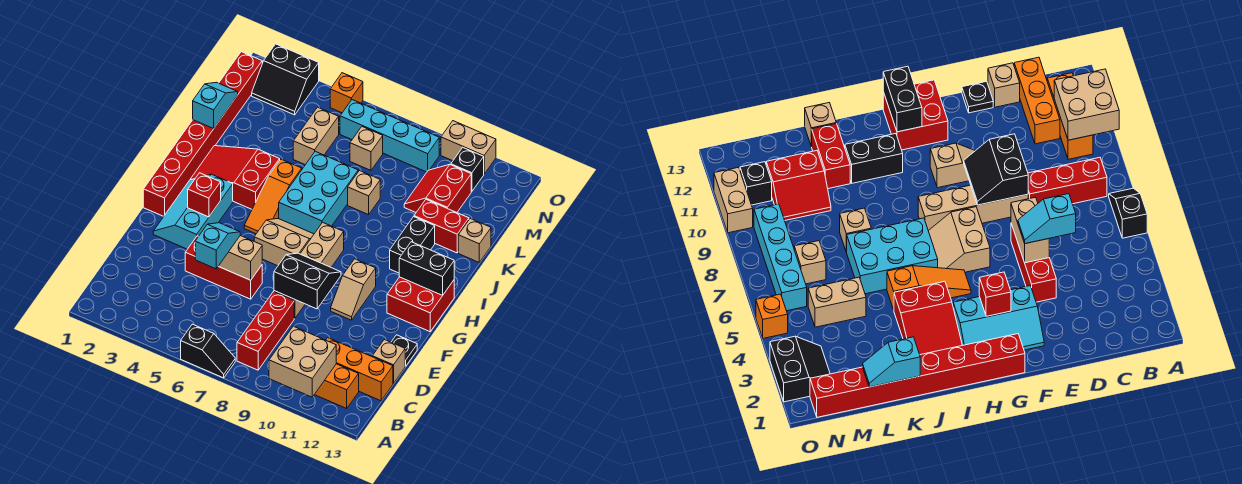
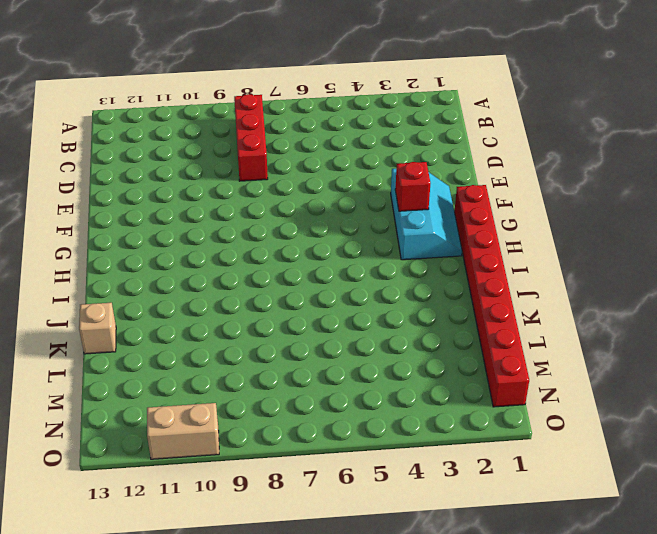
none -> black slope A6:A7 level 1 top 6
none -> orange brick B10:B12 level 1
none -> orange brick C11:C13 level 1
none -> tan brick D13 level 1

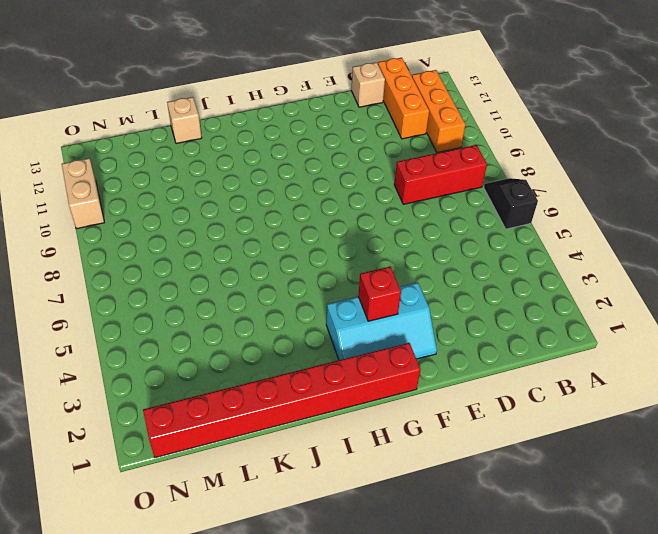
none -> red brick E4:E6 level 1
none -> tan brick E8:H8 level 1
none -> black plate E13 level 1
none -> tan slope F10:G10 level 1 top G

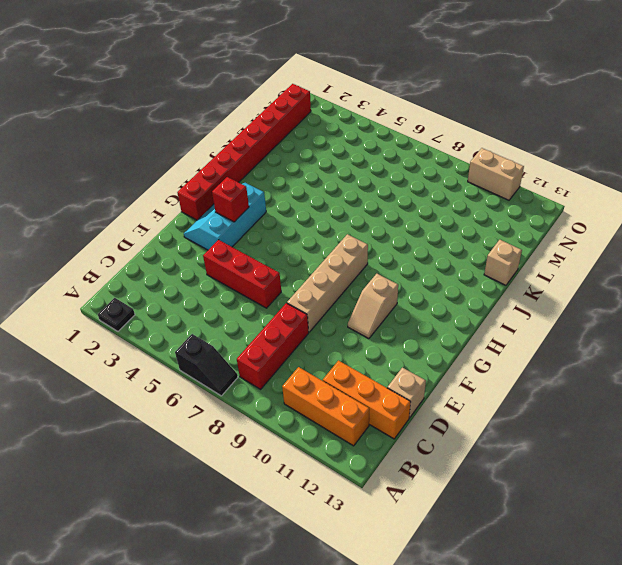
black plate A2 level 1 -> black plate E13 level 1
none -> tan slope G6:H7 level 1 top G
none -> red brick G12:H13 level 1
none -> orange slope H5:J5 level 1 top J
none -> red slope I2:J4 level 1 top 4

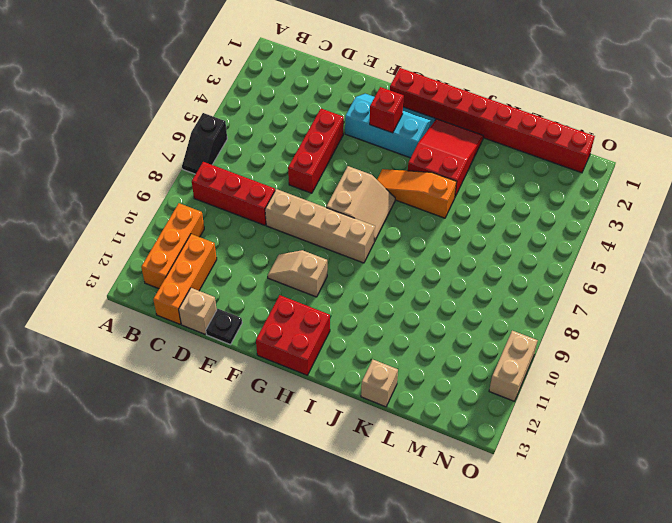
none -> cyan brick I6:K7 level 1
none -> black brick I11:J11 level 1
none -> tan brick K8 level 1
none -> red brick K11:K12 level 1

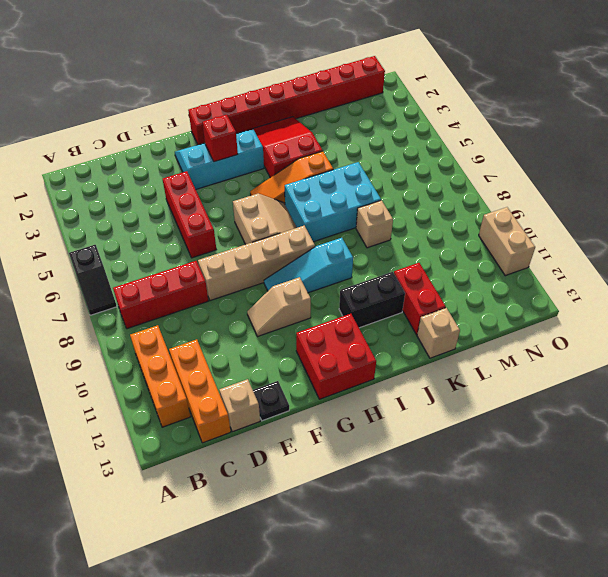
cyan slope G9:I9 level 1 top I -> none
none -> tan brick L5:M5 level 1
none -> red slope L10:M11 level 1 top 11
none -> tan brick M7 level 1
none -> black slope N2:O3 level 1 top O

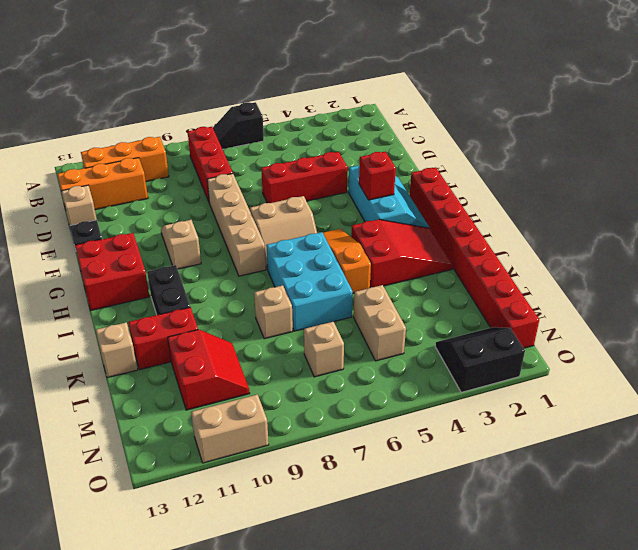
none -> cyan brick N6:N9 level 1
none -> black brick N11 level 1
none -> orange brick O5 level 1
none -> tan brick A10:B11 level 2

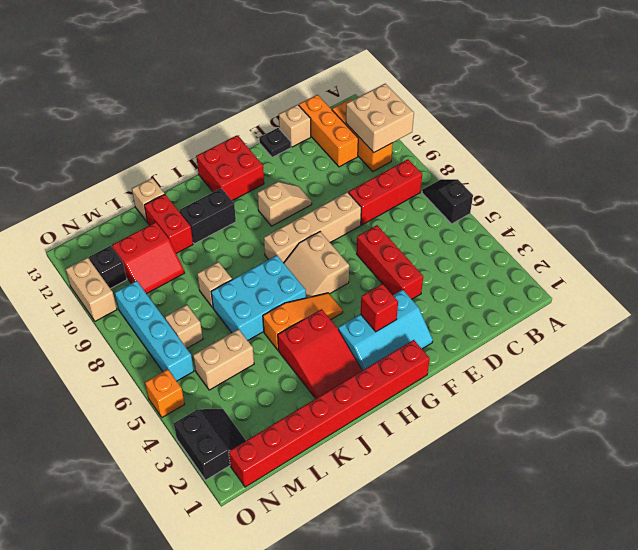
none -> tan brick E5:E6 level 2
none -> black slope E8:F9 level 2 top E
none -> black brick H12:H13 level 2
none -> cyan slope K1:L1 level 2 top K

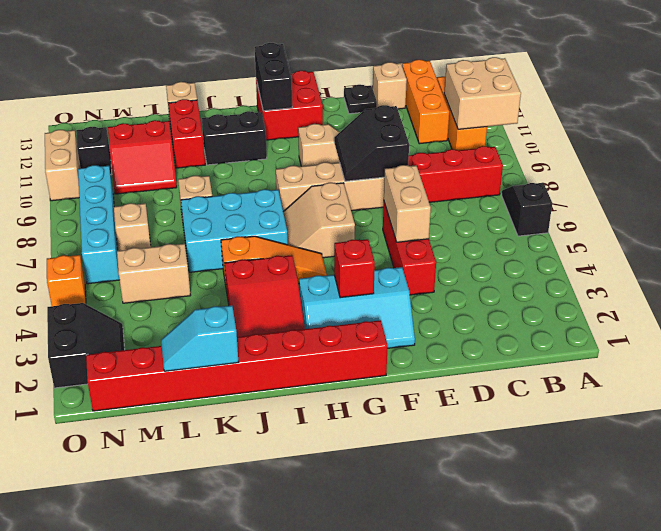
none -> cyan slope D5:E5 level 3 top D

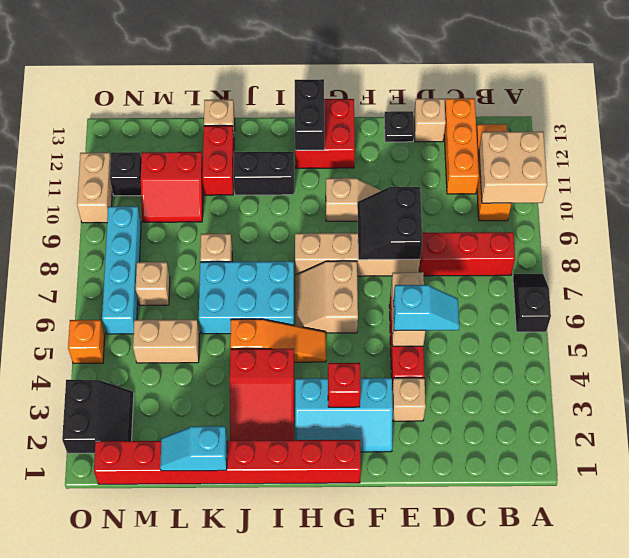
cyan slope D5:E5 level 3 top E -> cyan slope D5:E5 level 3 top D
tan brick E3 level 1 -> none

